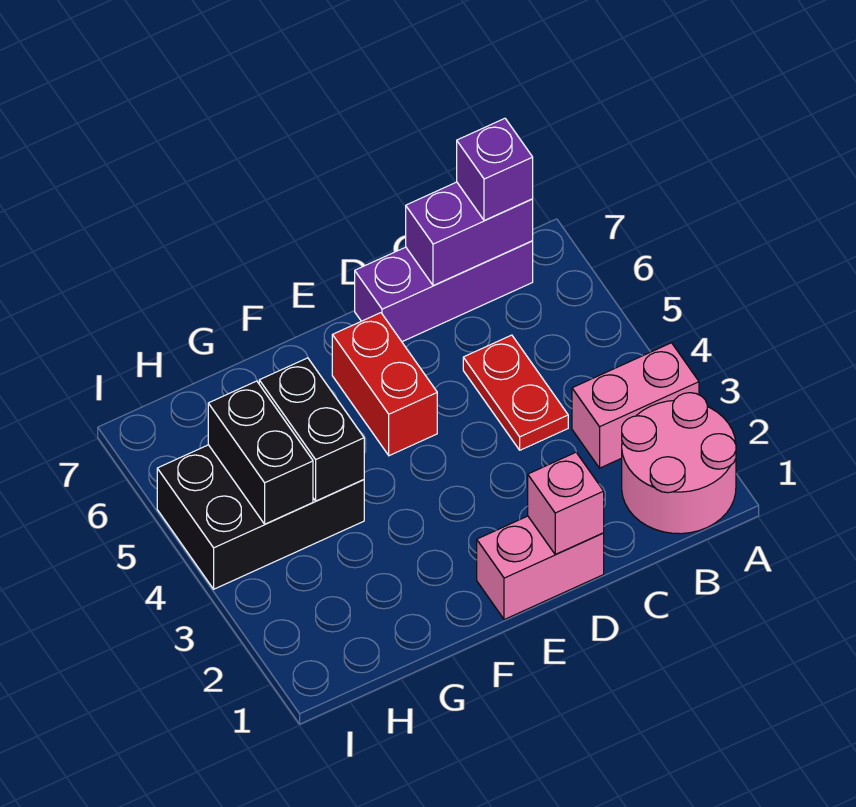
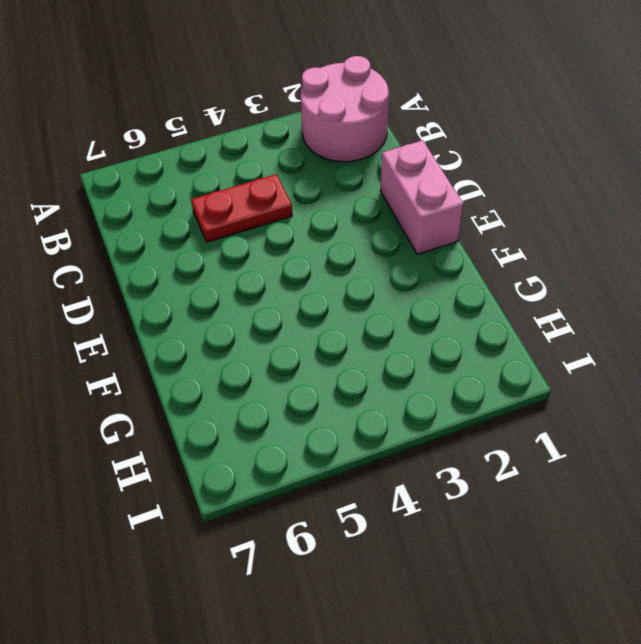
none -> pink brick A3:B3 level 1
none -> purple brick B7:D7 level 1
none -> red brick E5:E6 level 1

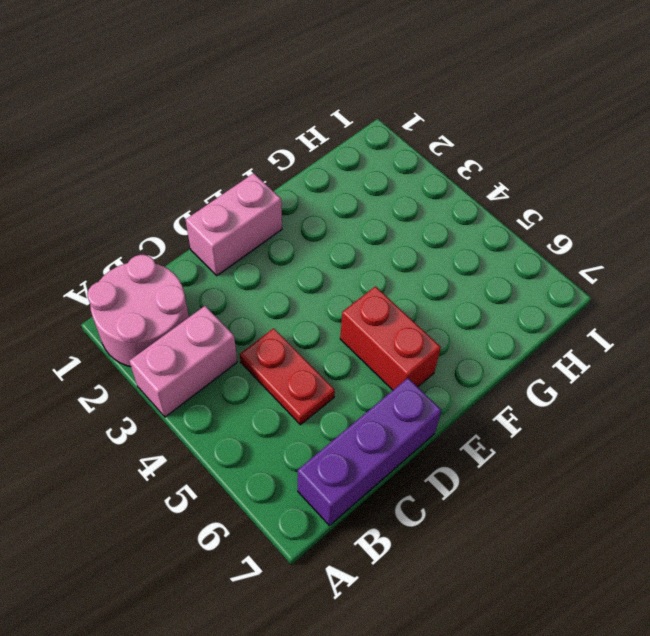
none -> black brick G4:I5 level 1
none -> purple brick B7:C7 level 2
none -> pink brick D1 level 2

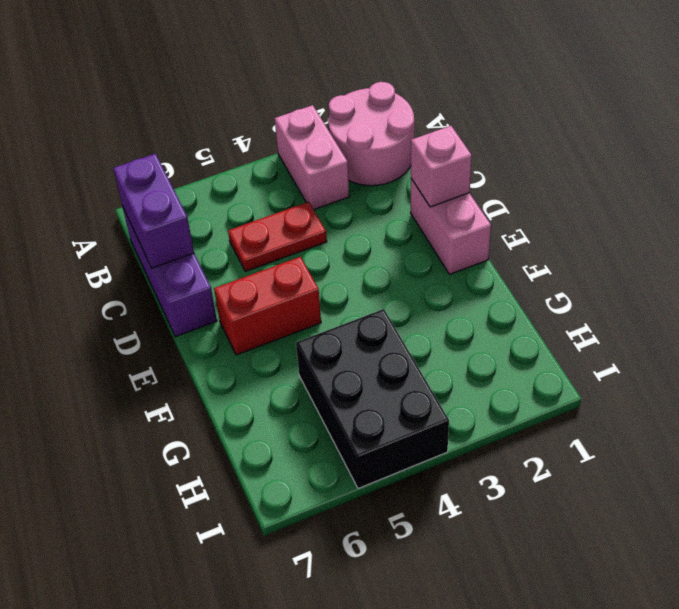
none -> black brick G4:G5 level 2
none -> black brick H4:H5 level 2
none -> purple brick B7 level 3

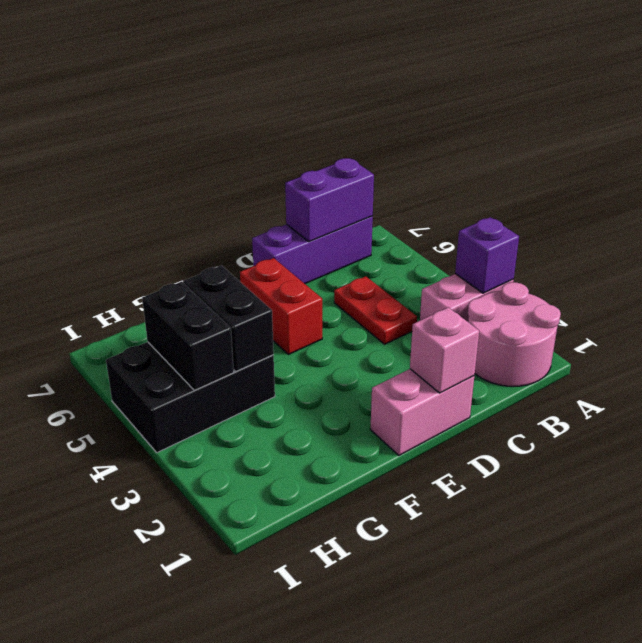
purple brick A3 level 2 -> purple brick B7 level 3

